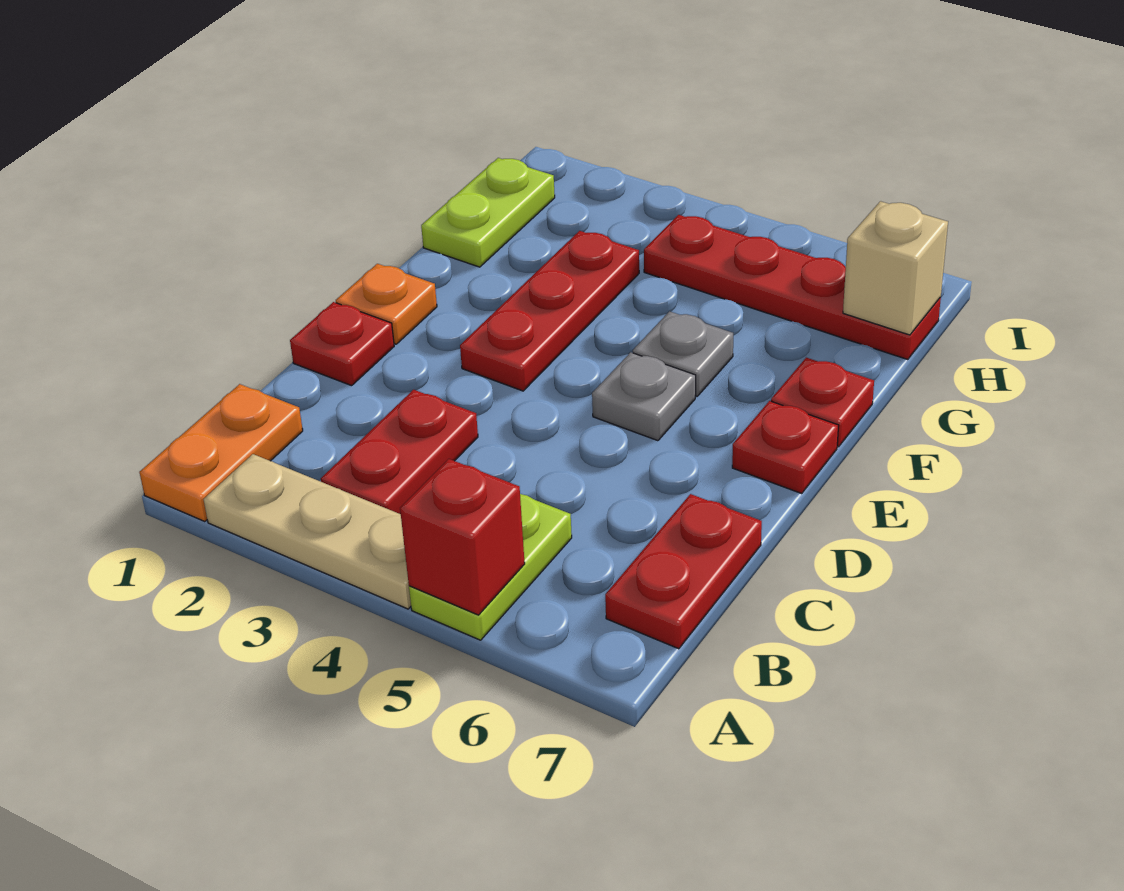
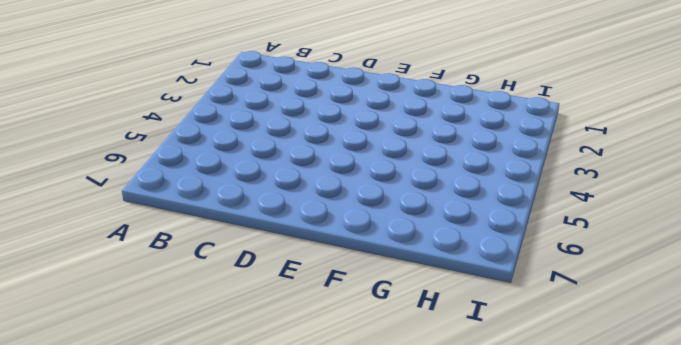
none -> orange plate A1:B1 level 1
none -> tan plate A2:A4 level 1
none -> lime plate A5:B5 level 1

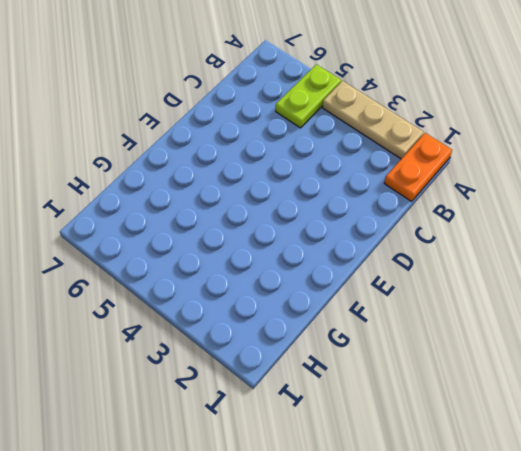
none -> red plate B3:C3 level 1
none -> red plate B7:C7 level 1
none -> red plate D1 level 1

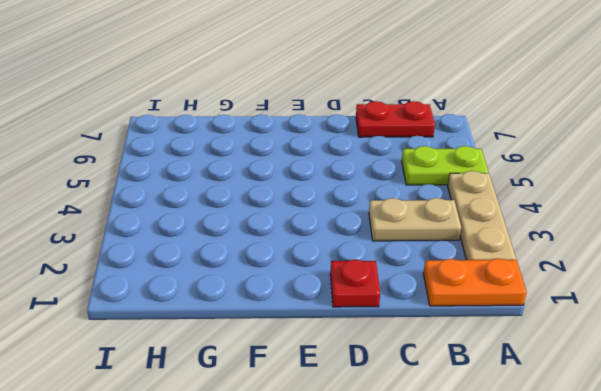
tan plate B3:C3 level 1 -> red plate B3:C3 level 1
none -> orange plate E1 level 1
none -> red plate E3:G3 level 1
none -> grey plate E5 level 1

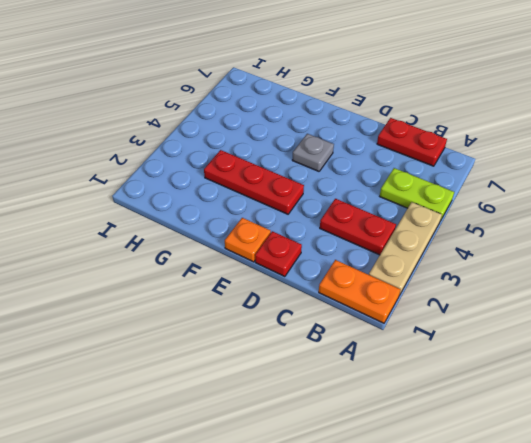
none -> red plate E7 level 1
none -> grey plate F5 level 1
none -> red plate F7 level 1

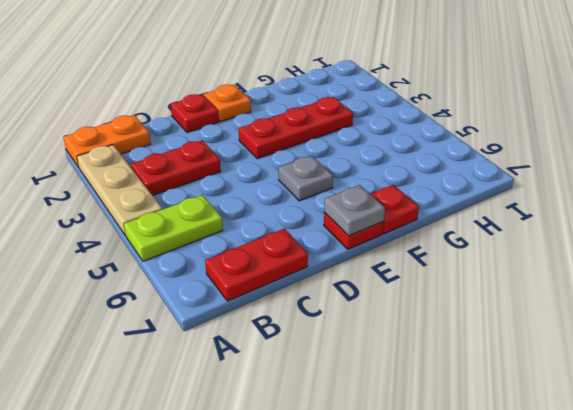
grey plate E7 level 2 -> grey plate F5 level 1
none -> lime plate G1:H1 level 1
none -> red plate H4:H7 level 1
none -> red brick A5 level 2

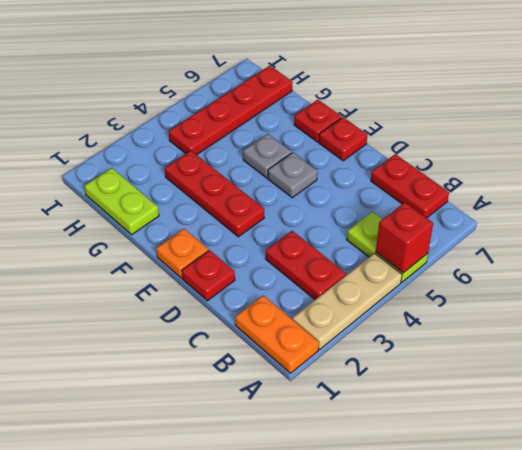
none -> tan brick H7 level 2

